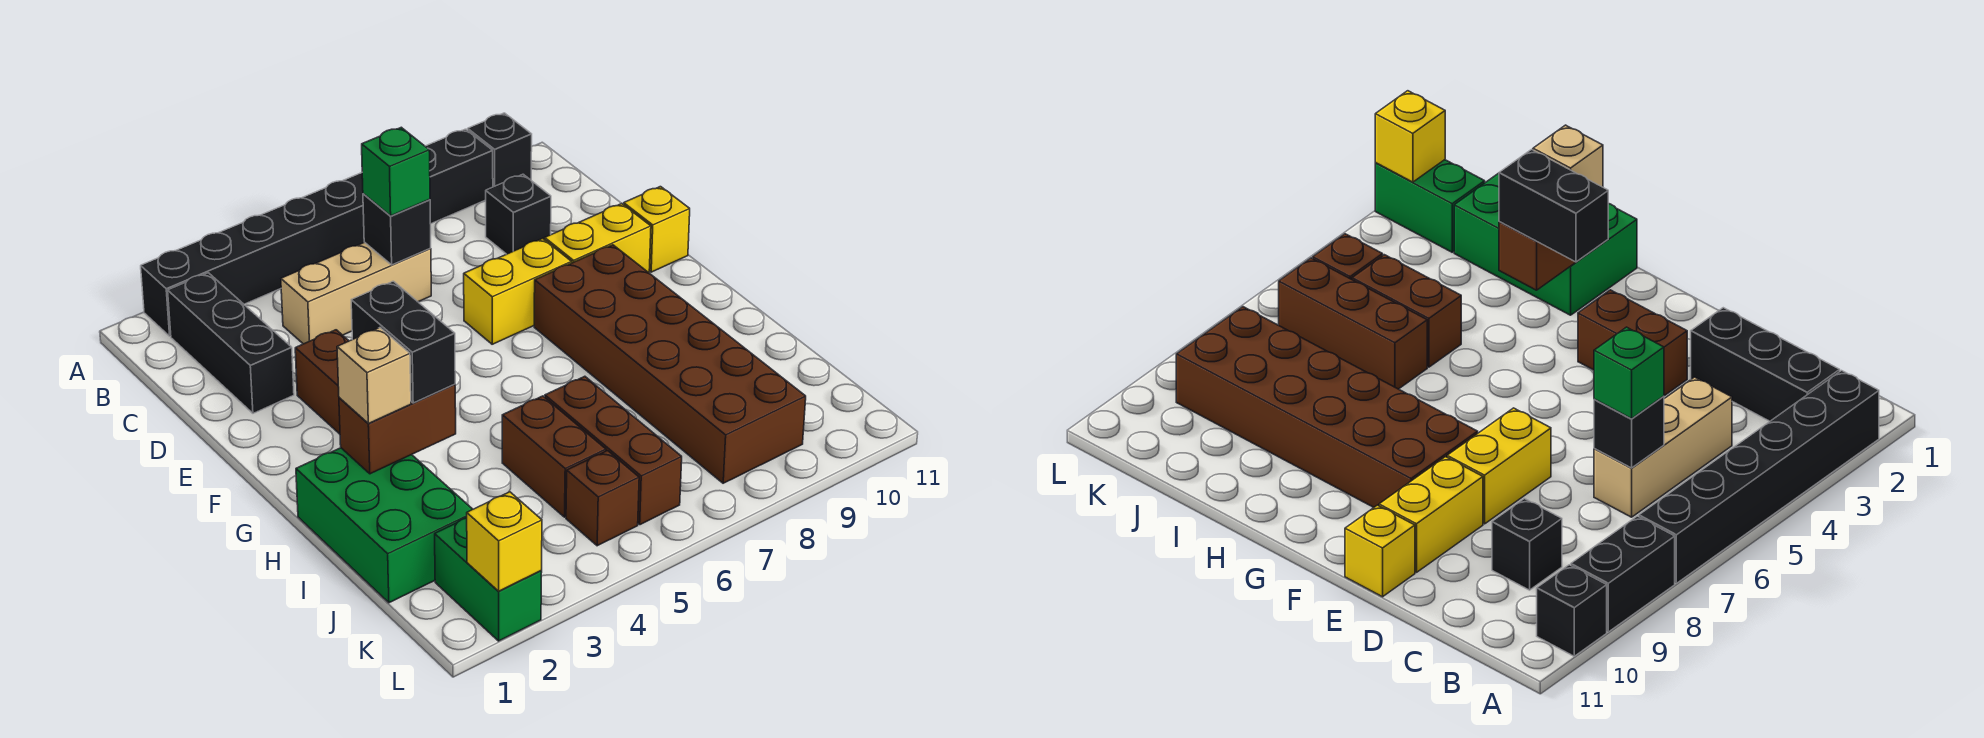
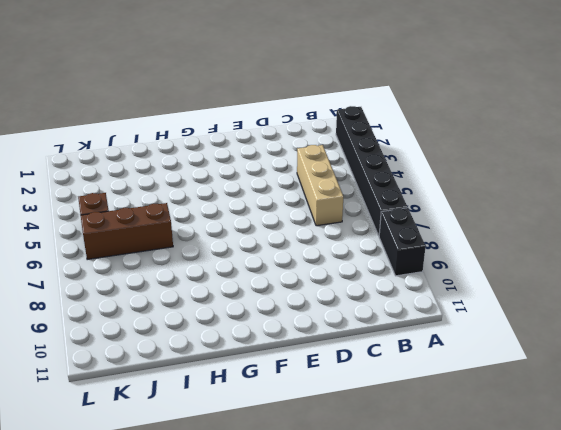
none -> black brick A10 level 1
none -> black brick B2:D2 level 1
none -> black brick C9 level 1

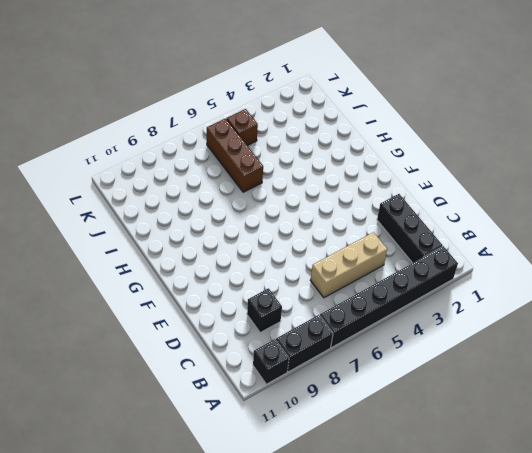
none -> brown brick E3:F3 level 1
none -> yellow brick E7:E8 level 1
none -> yellow brick E9:E10 level 1

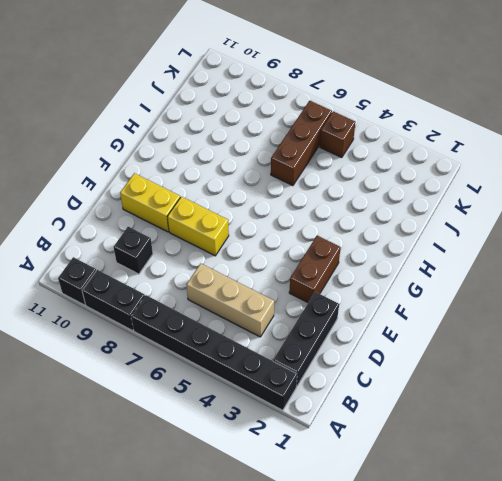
none -> yellow brick E11 level 1
none -> brown brick F8:K9 level 1
none -> green brick H1:J2 level 1

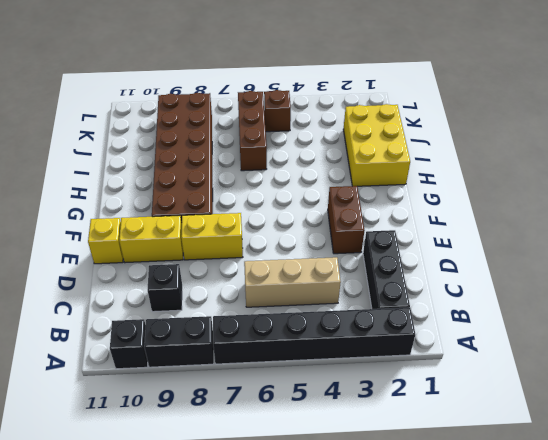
yellow brick H1:J2 level 1 -> green brick H1:J2 level 1
none -> brown brick I5:J5 level 1
none -> green brick K2:L2 level 1
none -> black brick C6 level 2

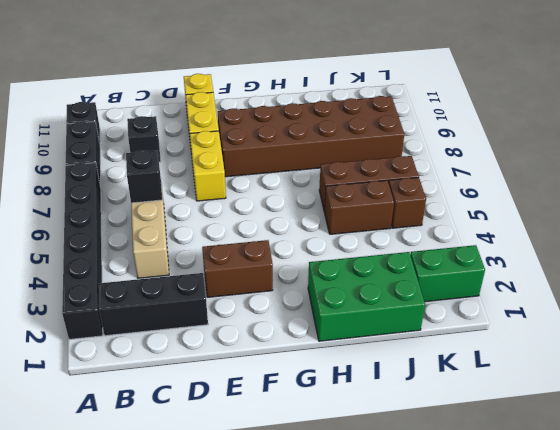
none -> brown brick H2:H3 level 2
none -> yellow brick L2 level 2
none -> green brick C6 level 3

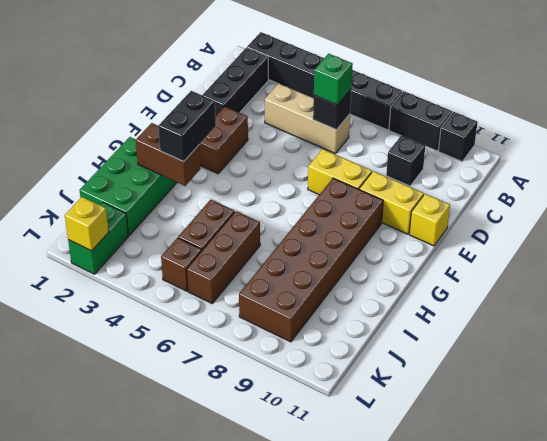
none -> tan brick H2 level 3

